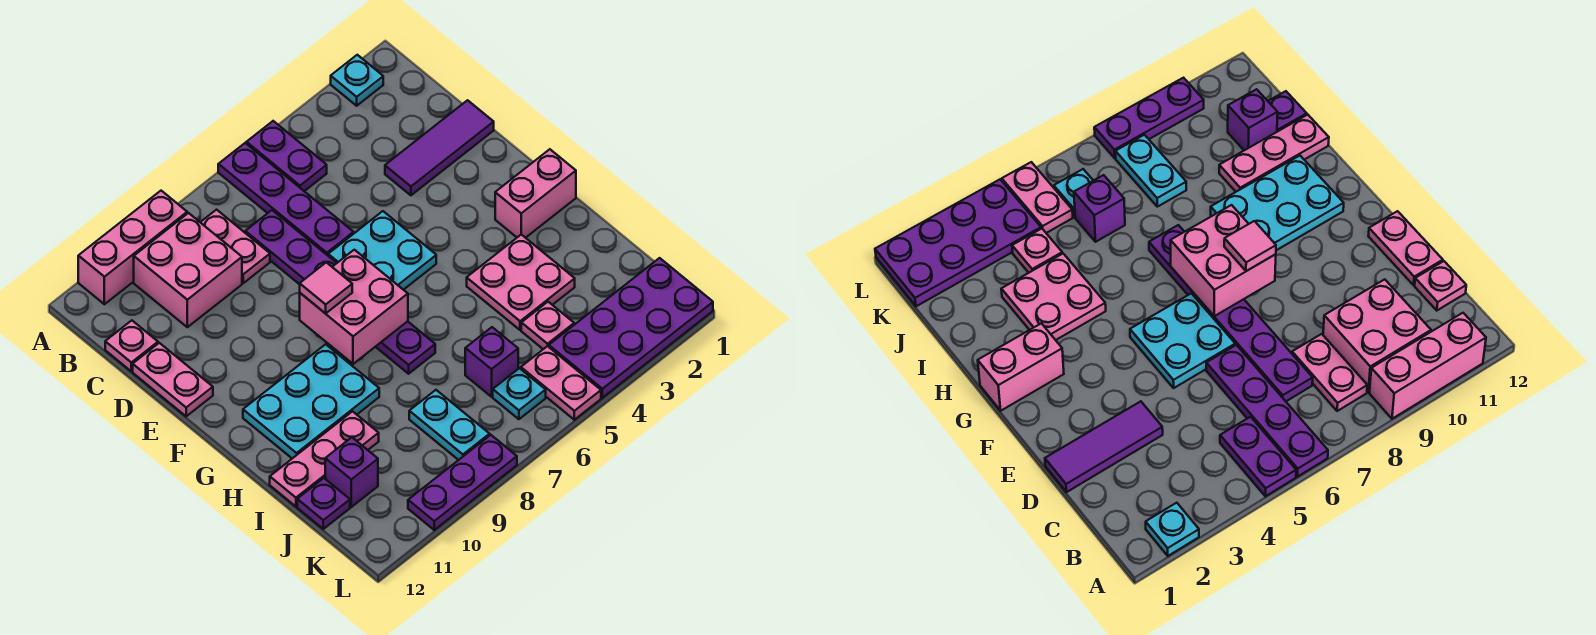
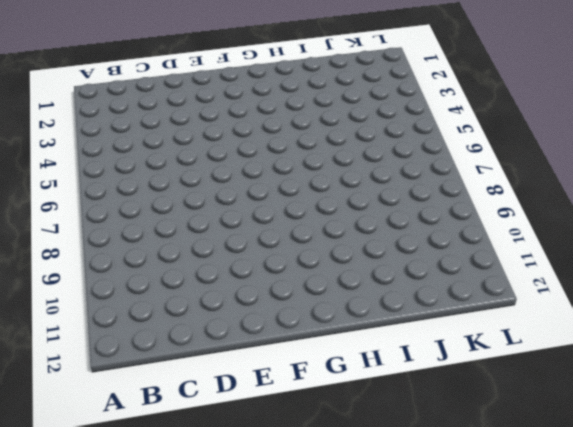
none -> cyan plate A2 level 1
none -> purple plate A5:B5 level 1
none -> purple plate A6:D6 level 1

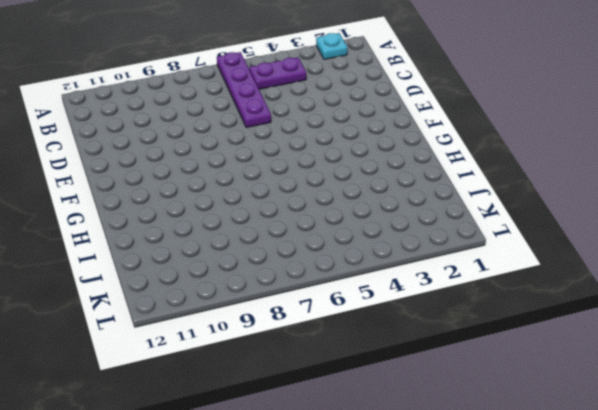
purple plate B4:B5 level 1 -> purple plate A5:B5 level 1
none -> pink brick A9:A11 level 1
none -> pink plate B8:C8 level 1
none -> pink brick B9:C10 level 1

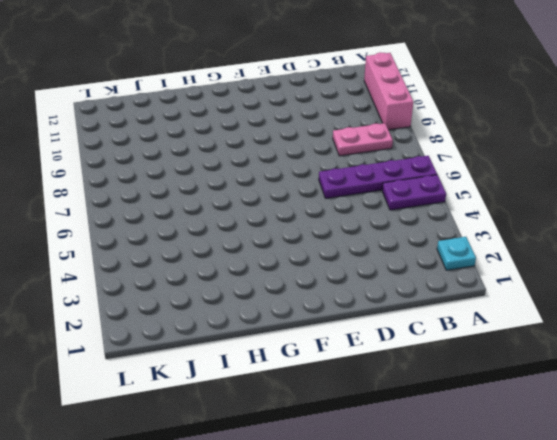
none -> pink brick B9:C10 level 1
none -> purple plate C7:H7 level 1
none -> pink plate C12 level 1

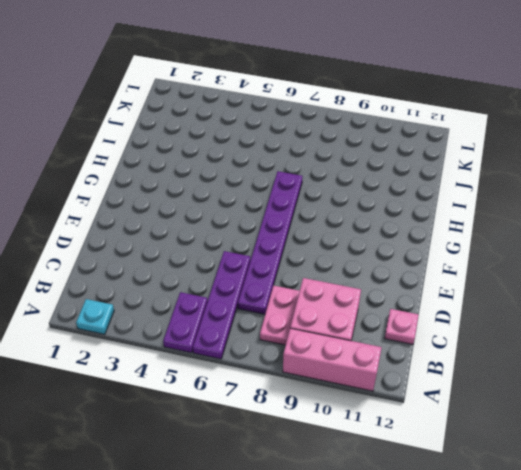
none -> purple tile D1:D3 level 1
none -> pink plate D12:E12 level 1
none -> cyan plate E5:F6 level 1

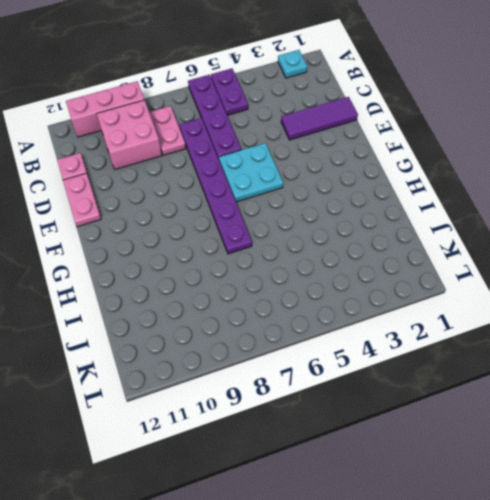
none -> pink brick G1:G2 level 1
none -> cyan plate G9:H11 level 1
none -> pink plate H3:I4 level 1

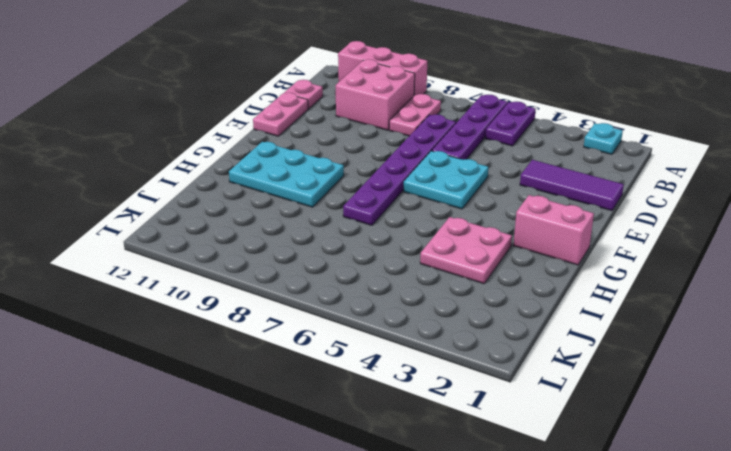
none -> pink plate I10:I12 level 1
none -> pink plate J4 level 1
none -> purple brick J6 level 1

